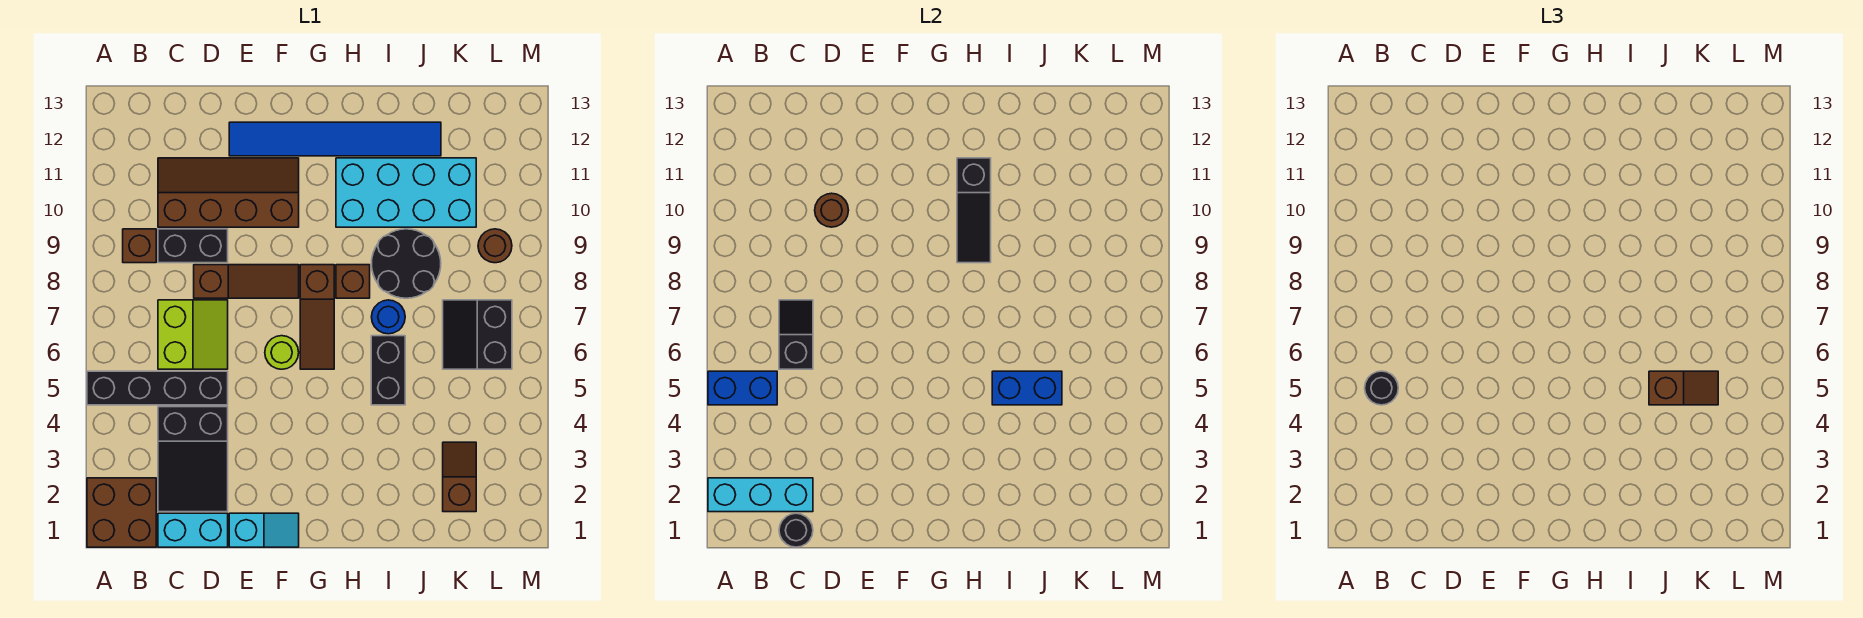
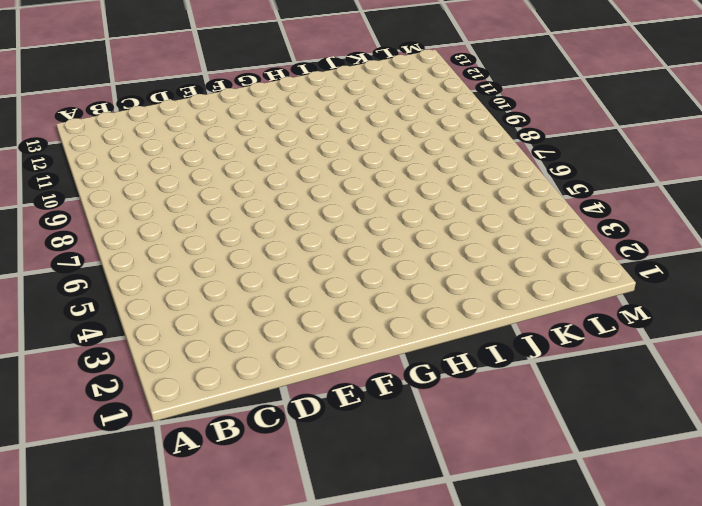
none -> brown brick A1:B2 level 1
none -> black brick A5:D5 level 1
none -> brown brick B9 level 1
none -> cyan brick C1:D1 level 1

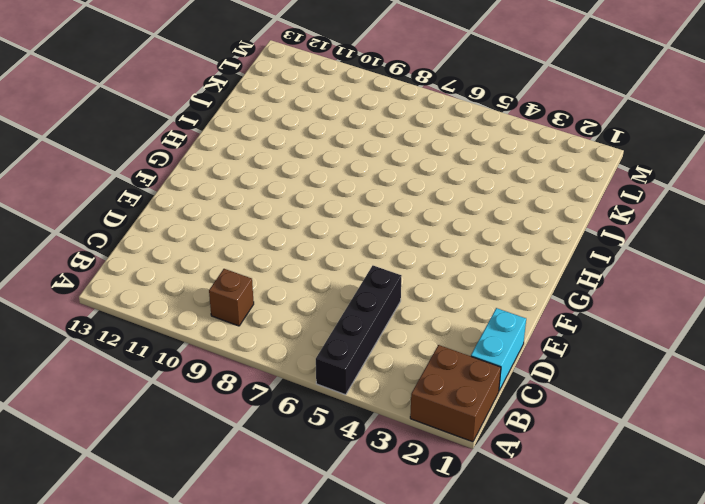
none -> black slope C2:D4 level 1 top 4
none -> lime slope C6:D7 level 1 top C
none -> black brick C9:D9 level 1
none -> brown slope C10:F11 level 1 top 10

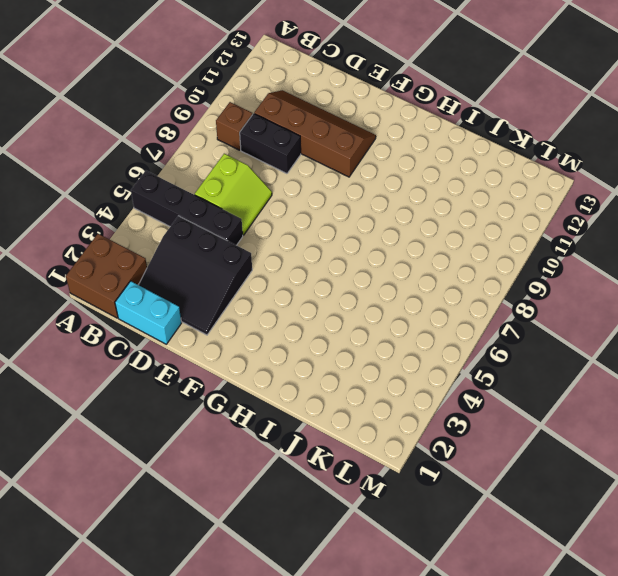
black slope C2:E4 level 1 top 4 -> black slope C2:D4 level 1 top 4
none -> brown slope D8:F8 level 1 top D
none -> cyan slope E1:F1 level 1 top E
none -> blue tile E12:J12 level 1
none -> lime round brick F6 level 1

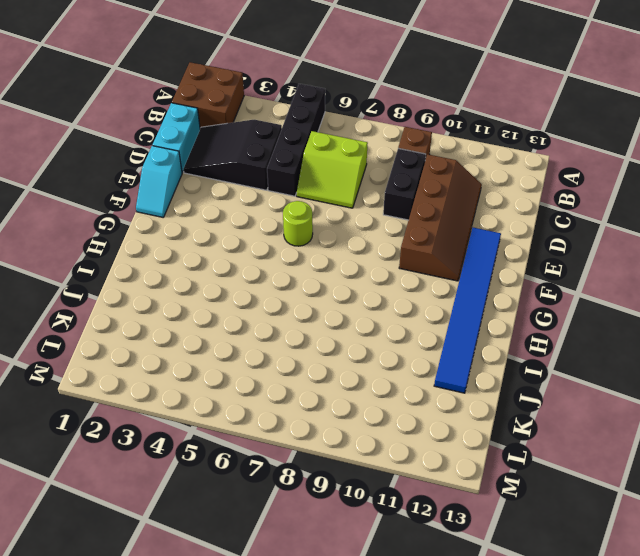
none -> brown slope D8:F8 level 1 top D
none -> brown slope G6:G8 level 1 top 8
none -> brown brick H8 level 1
none -> cyan brick H10:K11 level 1

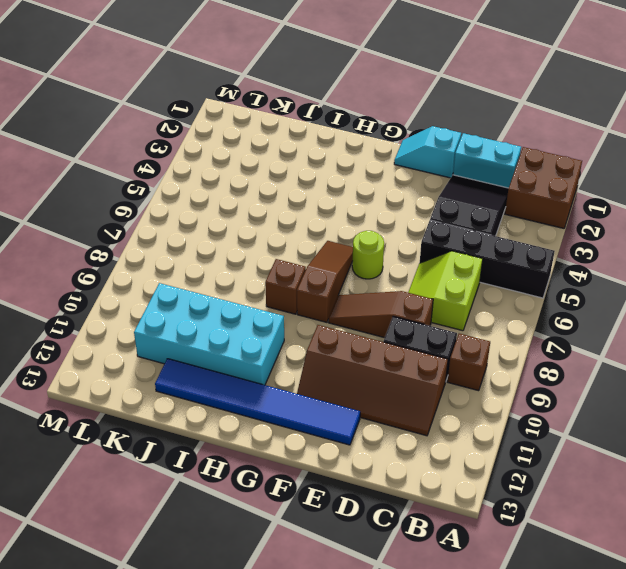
none -> black brick I5:I6 level 1
none -> blue round brick I7 level 1
none -> black round brick I8:J9 level 1
none -> brown slope K2:K3 level 1 top 2

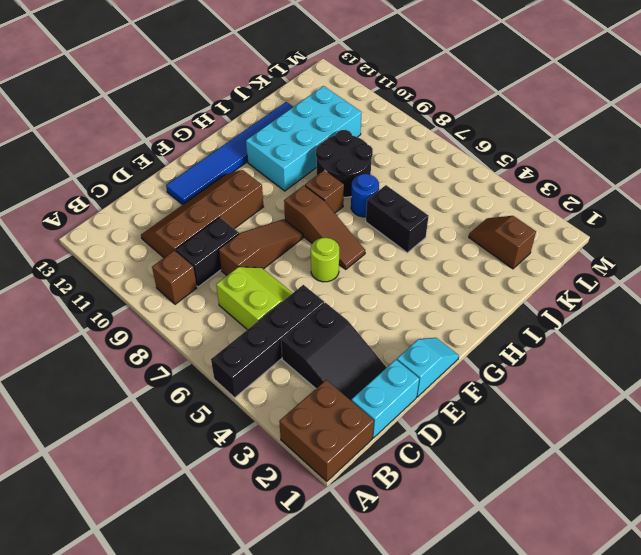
none -> black slope K6:L7 level 1 top L
none -> brown round brick L9 level 1
none -> cyan brick A2:C2 level 2
none -> blue brick A5:B5 level 2

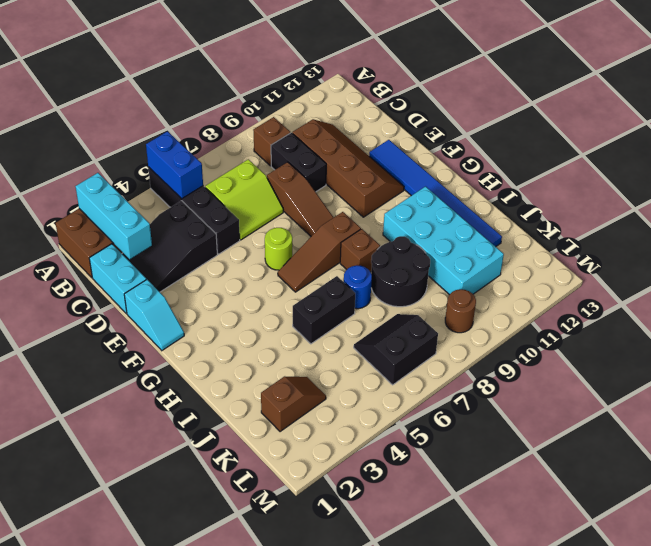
none -> black round brick C1 level 2
none -> black slope C6:C7 level 2 top 6
none -> brown round brick D10 level 2
none -> black slope H9:H11 level 2 top 11

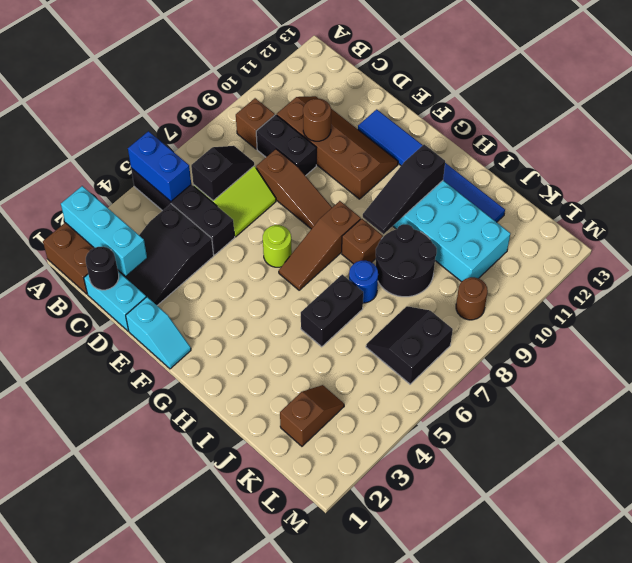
none -> blue brick I5:J5 level 2
none -> black round brick B5 level 3
none -> brown slope J5:K5 level 3 top J

